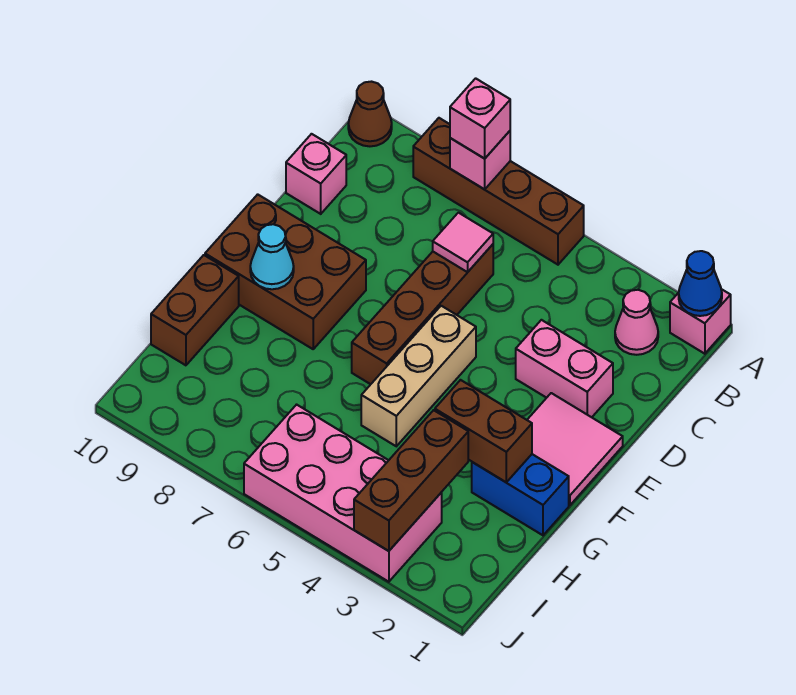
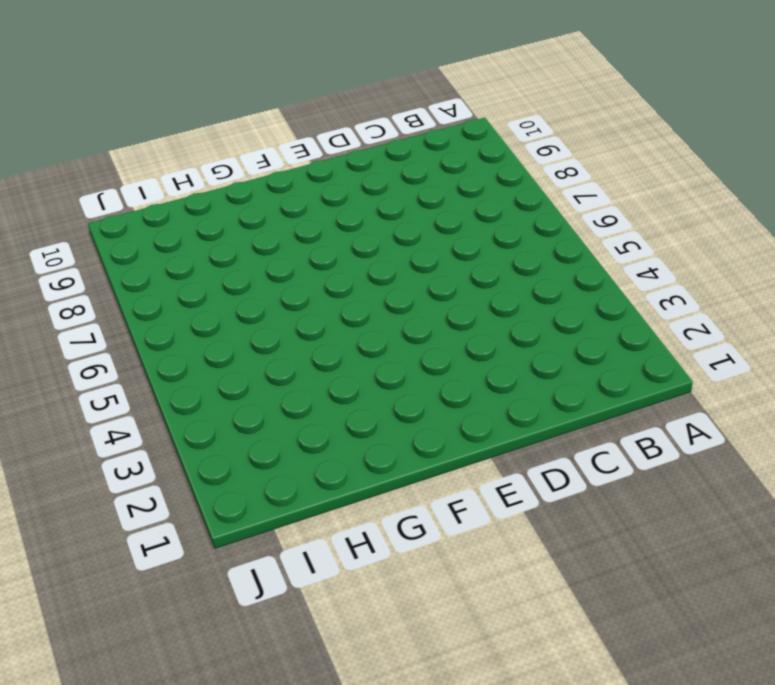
none -> pink brick A1 level 1
none -> brown brick A5:A8 level 1
none -> brown cone A10 level 1

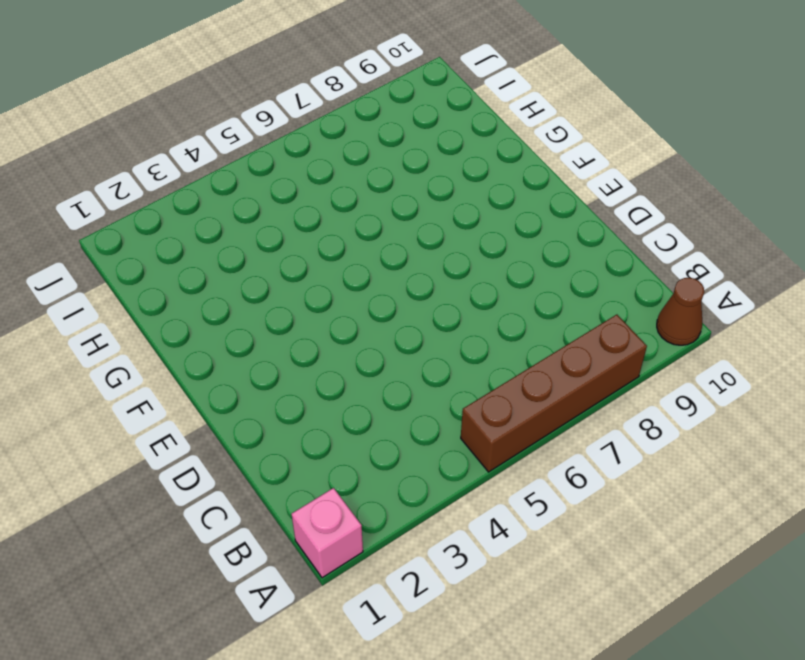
none -> pink cone B2 level 1
none -> brown brick C6:F6 level 1
none -> pink brick C10 level 1

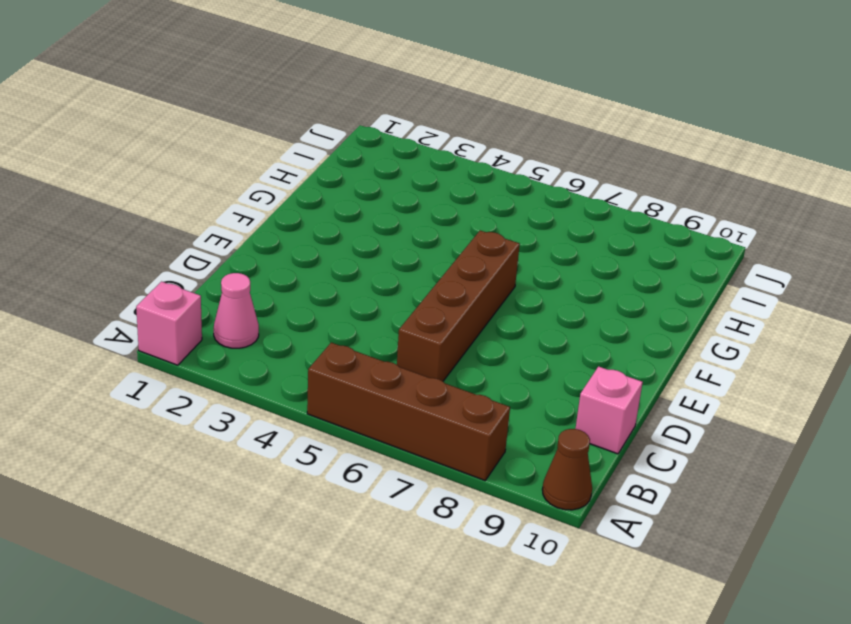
none -> pink brick D2:D3 level 1
none -> pink tile E1:F2 level 1
none -> tan brick E5:G5 level 1

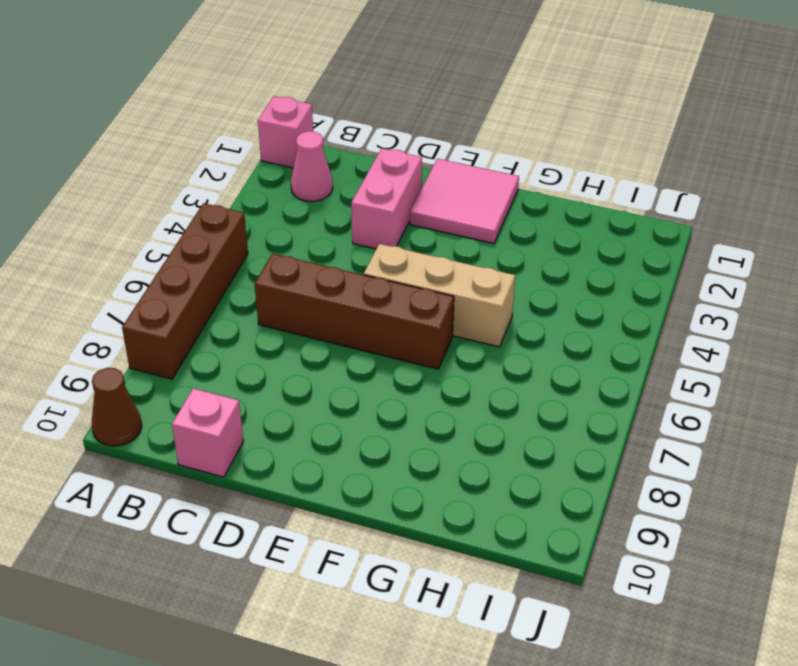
none -> brown brick E8:F10 level 1
none -> blue brick G1:G2 level 1
none -> brown brick G10:H10 level 1

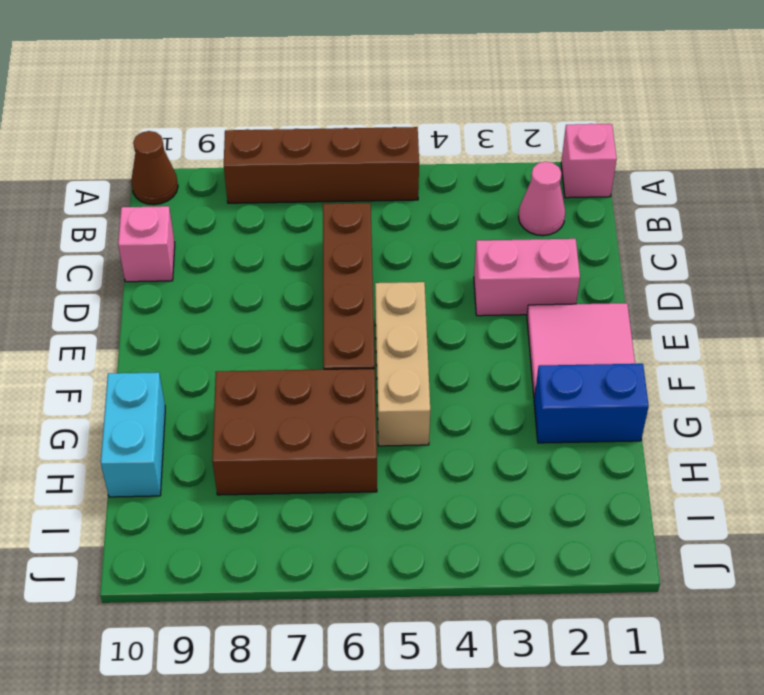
brown brick G6:H8 level 1 -> brown brick E8:F10 level 1
cyan brick G10:H10 level 1 -> brown brick G10:H10 level 1
none -> pink brick I3:J6 level 1
none -> blue cone A1 level 2
none -> pink brick A7 level 2

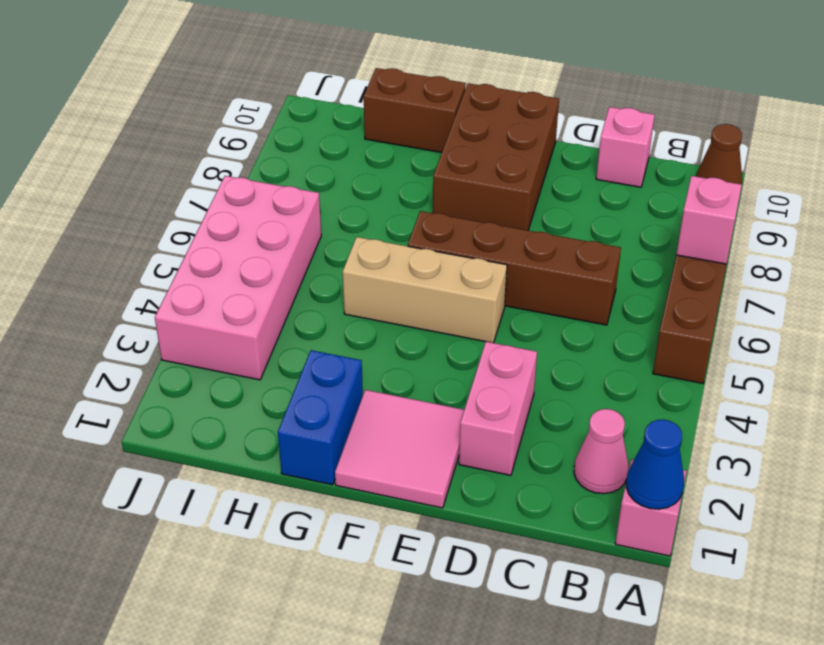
none -> pink tile C6 level 2
none -> cyan cone F9 level 2
none -> brown brick G2:G3 level 2

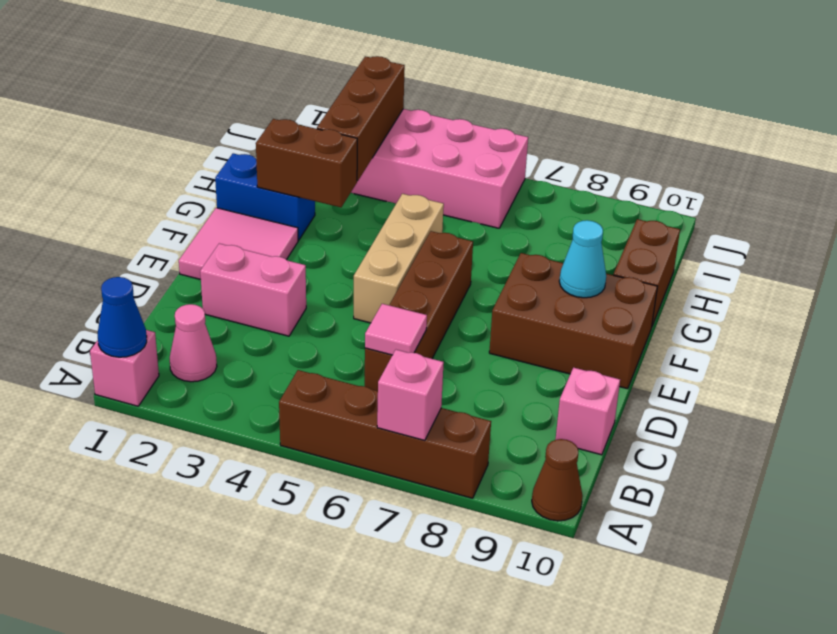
none -> pink brick A7 level 3

